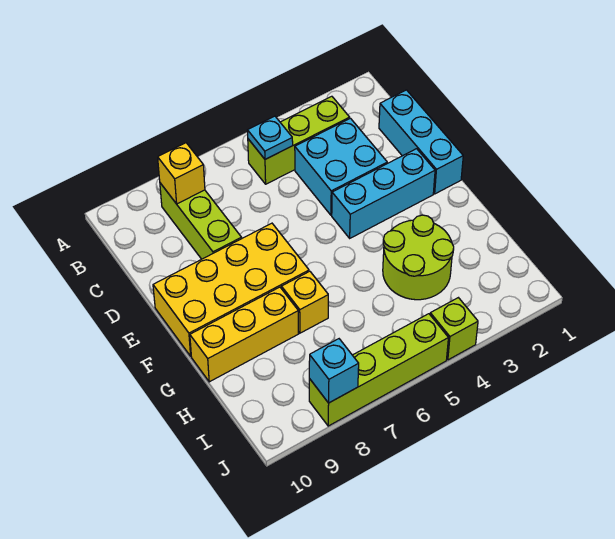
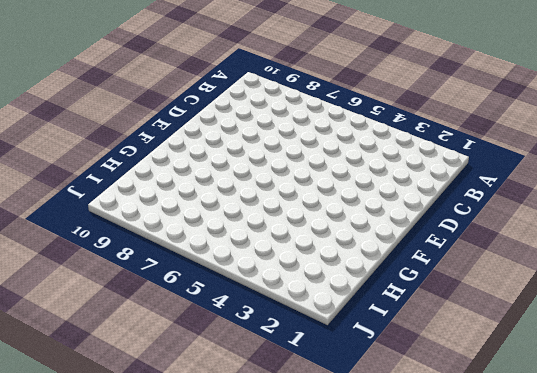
none -> lime brick B3:B5 level 1
none -> lime brick B8:D8 level 1
none -> cyan brick C1:E1 level 1

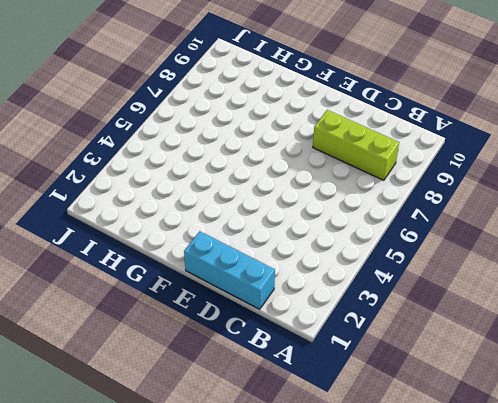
none -> lime brick B3:B5 level 1
none -> cyan brick C3:D4 level 1
none -> cyan brick E2:E4 level 1

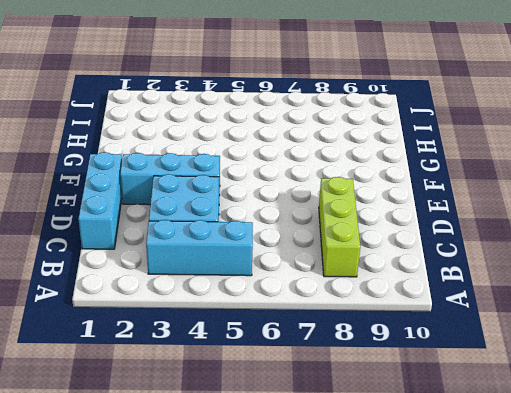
cyan brick B3:B5 level 1 -> lime brick B3:B5 level 1
none -> yellow brick E7:F10 level 1
none -> lime round brick G3:H4 level 1
none -> yellow brick G7 level 1

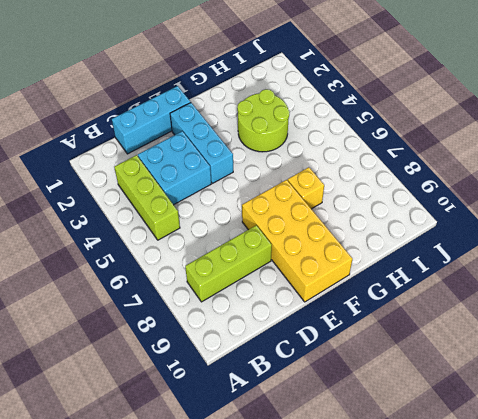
none -> yellow brick G8:G10 level 1
none -> lime brick J4 level 1
none -> lime brick J5:J8 level 1

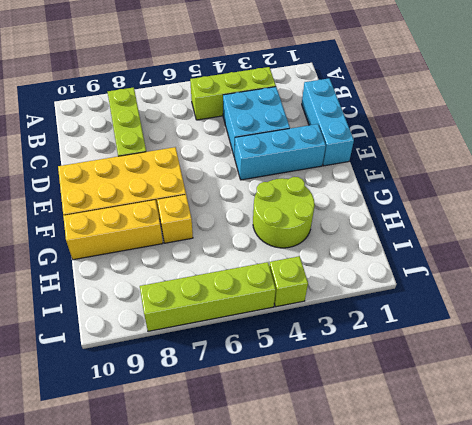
none -> cyan plate B5 level 2
none -> yellow brick B8 level 2
none -> cyan brick J8 level 2

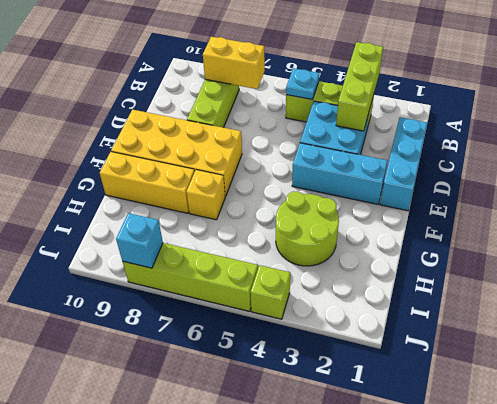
lime brick A3:C3 level 2 -> none
yellow brick B7:B8 level 2 -> yellow brick B8 level 2

